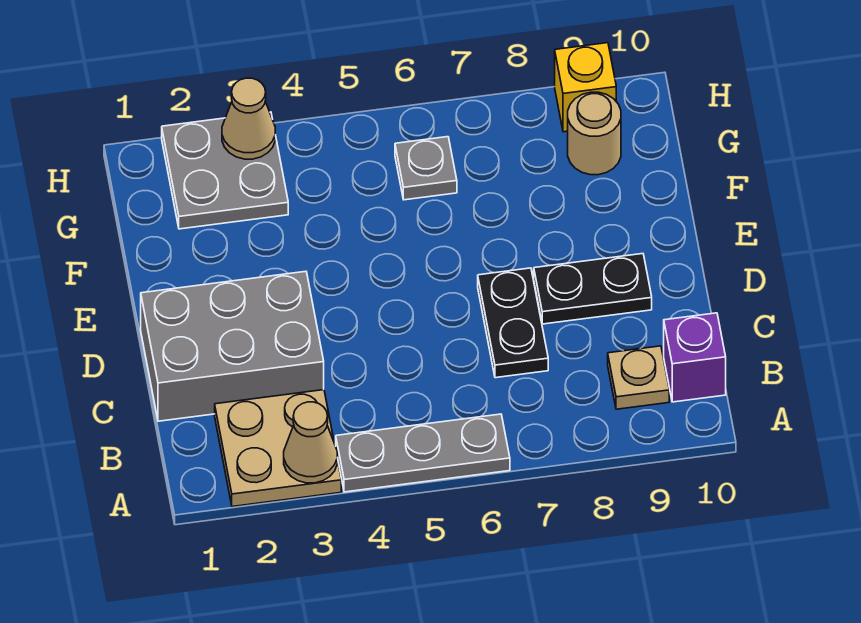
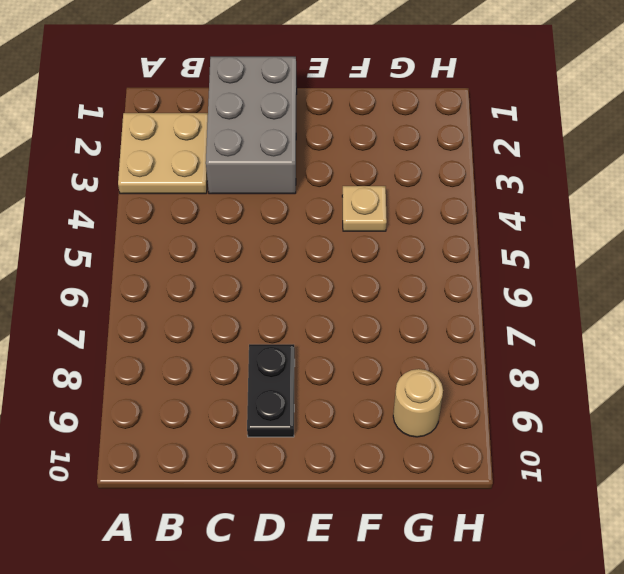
tan plate F4 level 1 -> tan plate B9 level 1
none -> grey plate A4:A6 level 1
none -> purple brick B10 level 1
none -> black plate C7:D7 level 1

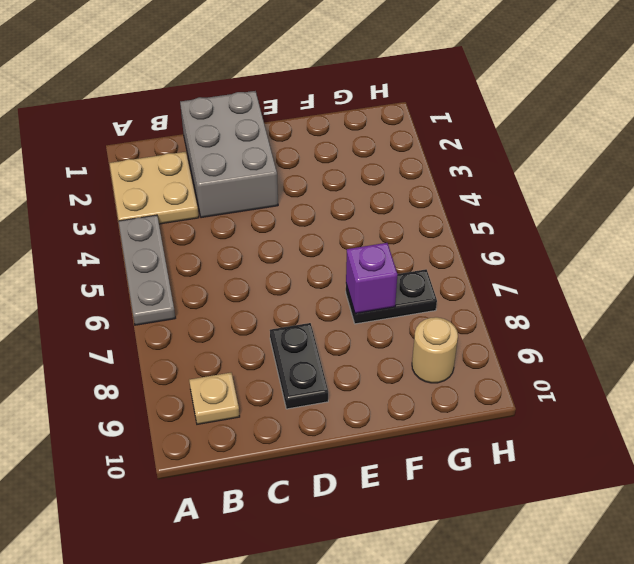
black plate F7:G7 level 1 -> black plate C7:D7 level 1
purple brick F7 level 2 -> purple brick B10 level 1
none -> grey plate G2:H3 level 1
none -> grey plate G6 level 1
none -> yellow brick H9 level 1

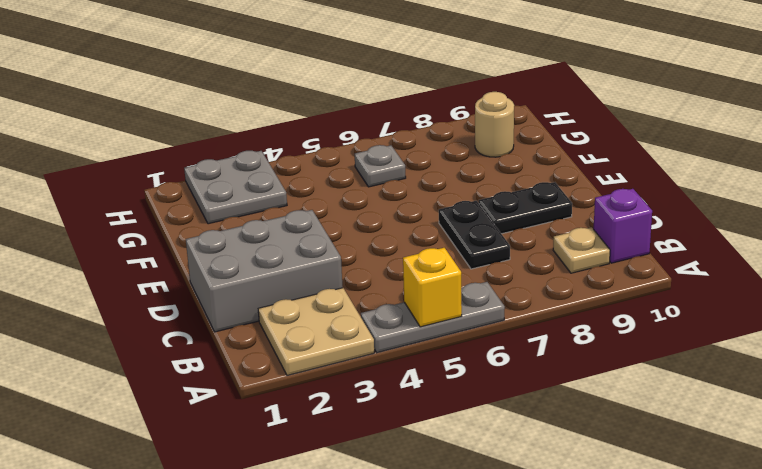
yellow brick A5 level 2 -> yellow brick H9 level 1
none -> tan cone A3 level 2
none -> tan cone H3 level 2

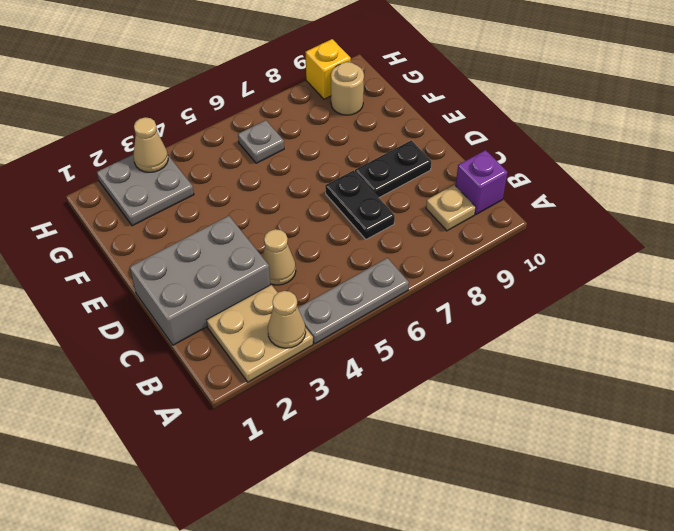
tan cone C4 level 1 -> none

